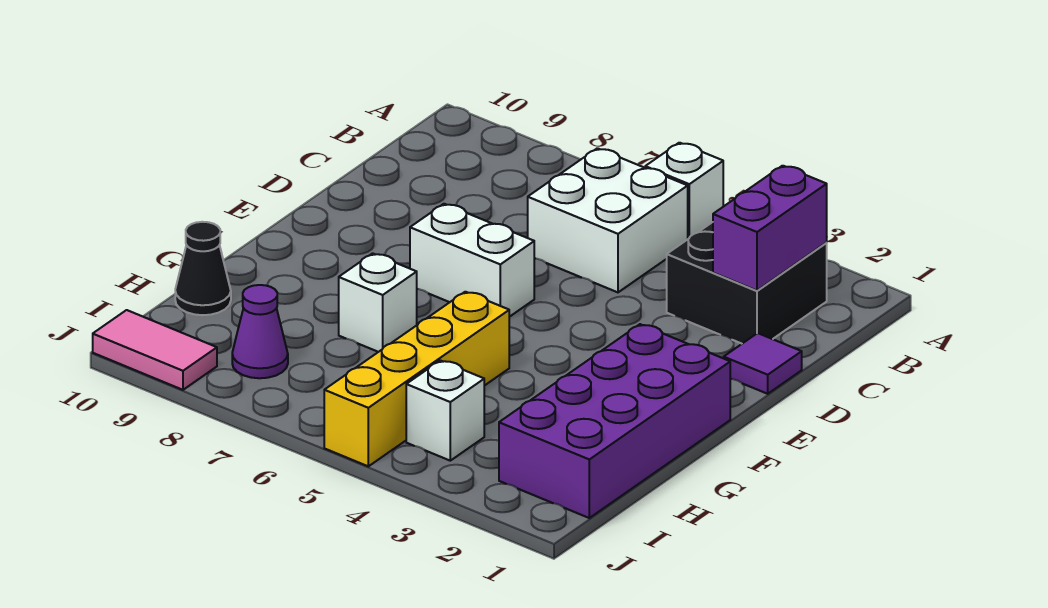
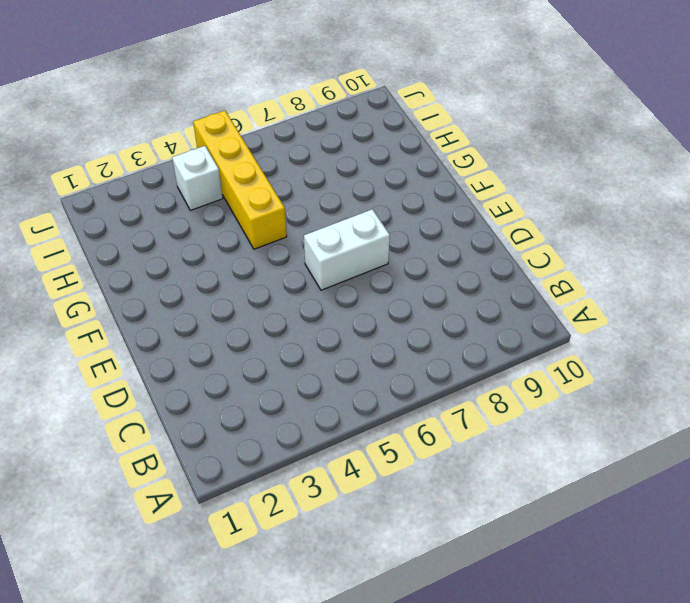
none -> white brick A5 level 1
none -> black brick B2:C3 level 1
none -> white brick B5:C6 level 1

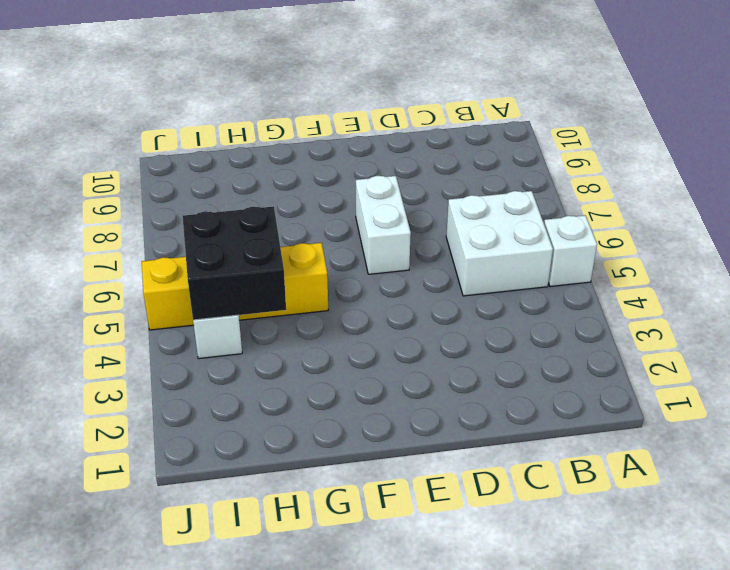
black brick H4:I5 level 2 -> black brick B2:C3 level 1
none -> purple tile D1 level 1
none -> purple brick F1:I2 level 1
none -> white brick G7 level 1

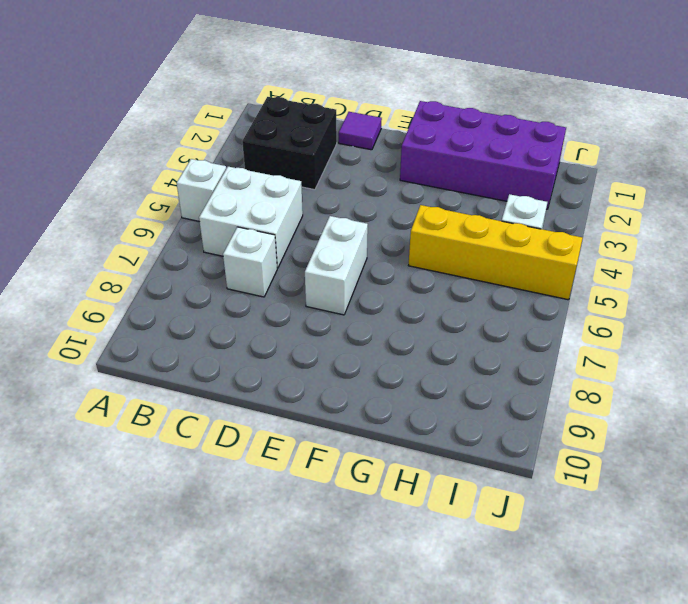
white brick C7 level 1 -> white brick G7 level 1
none -> black cone H10 level 1
none -> purple cone I8 level 1
none -> pink tile J9:J10 level 1

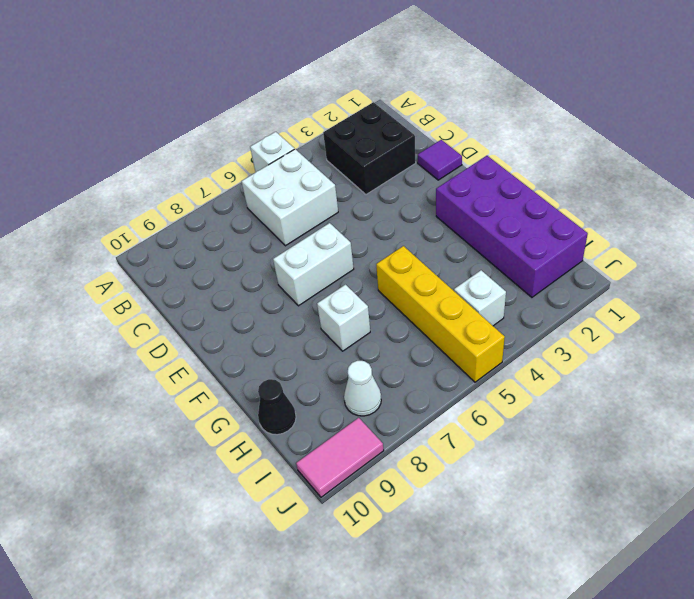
white cone I8 level 1 -> purple cone I8 level 1
none -> purple brick B2:C2 level 2

